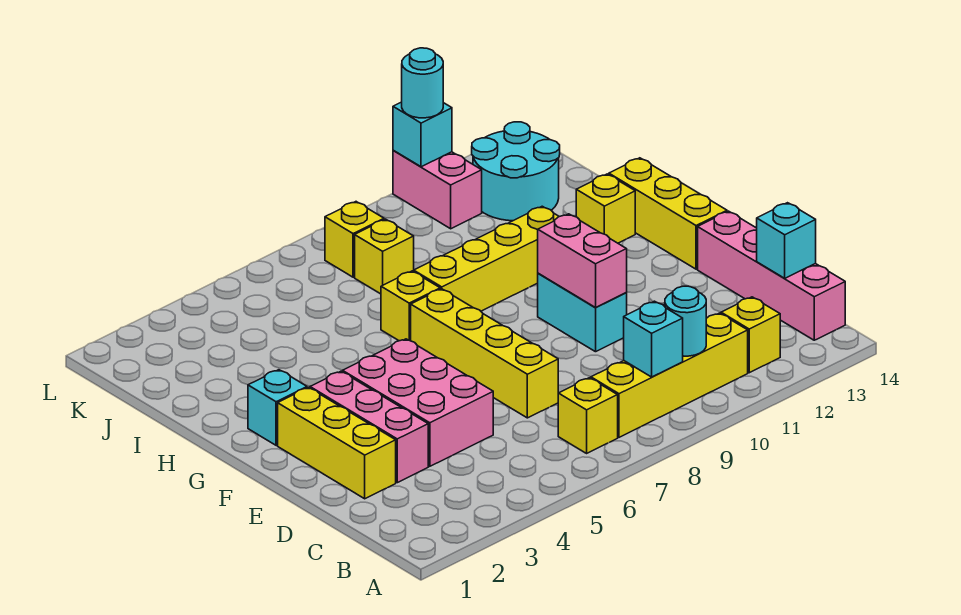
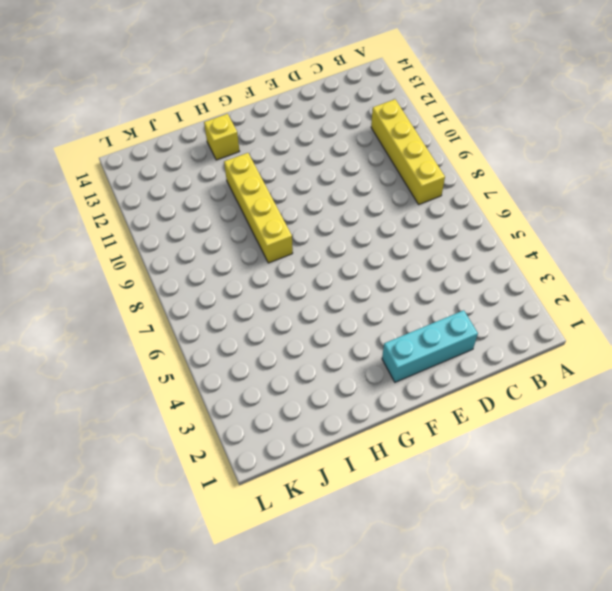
cyan brick D2:F2 level 1 -> yellow brick D2:F2 level 1
none -> yellow brick B7 level 1
none -> yellow brick B12 level 1
none -> pink brick B14:E14 level 1

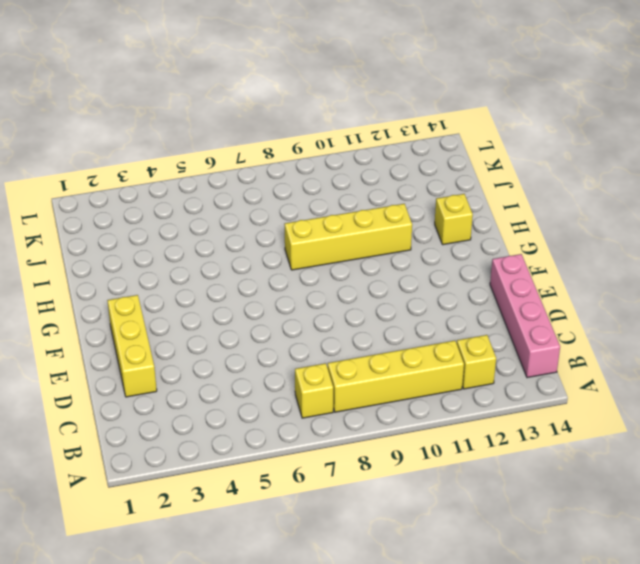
none -> pink brick D3:F3 level 1
none -> pink brick D4:F5 level 1
none -> yellow brick D7:G7 level 1

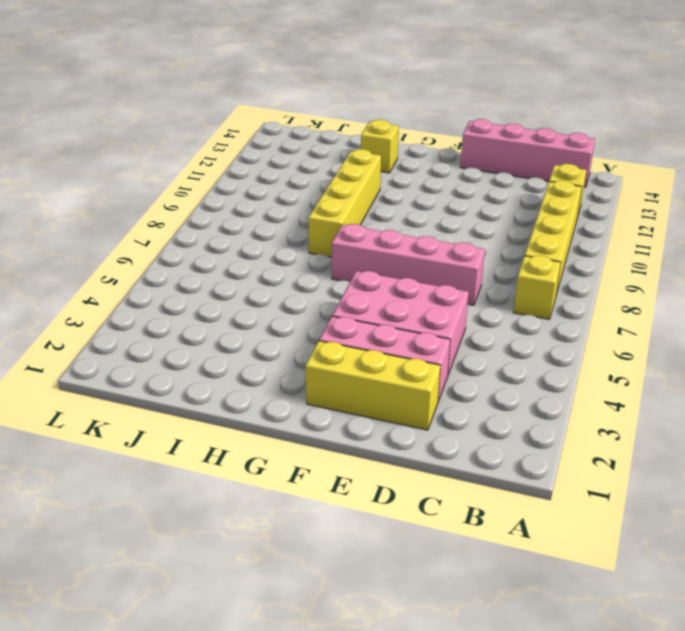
pink brick D7:G7 level 1 -> yellow brick D7:G7 level 1
none -> cyan brick E10:F10 level 1
none -> yellow brick F14:H14 level 1
none -> cyan brick G2 level 1

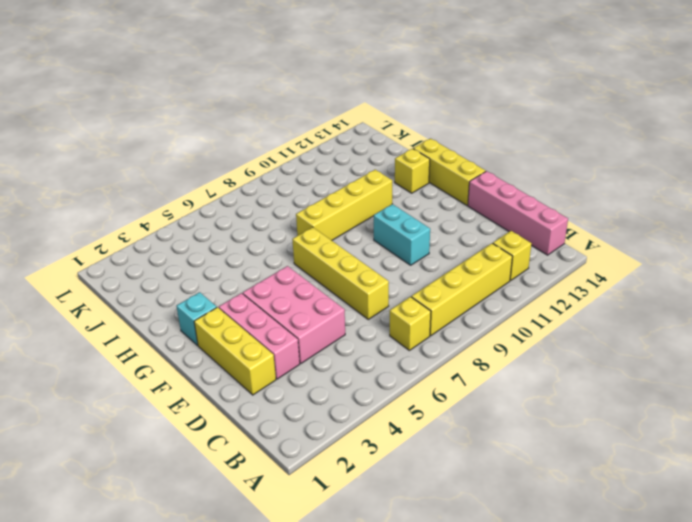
none -> yellow brick H7 level 1
none -> yellow brick J8 level 1
none -> cyan round brick J12:K13 level 1

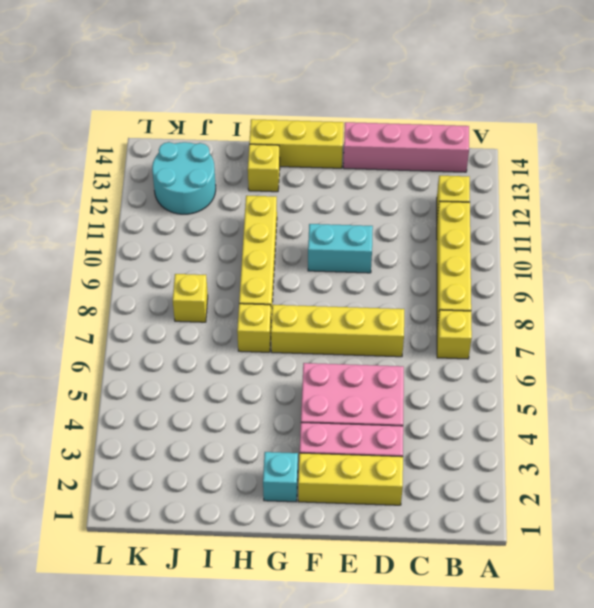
none -> yellow brick K8 level 1
none -> pink brick K11:L11 level 1
none -> cyan brick B9 level 2

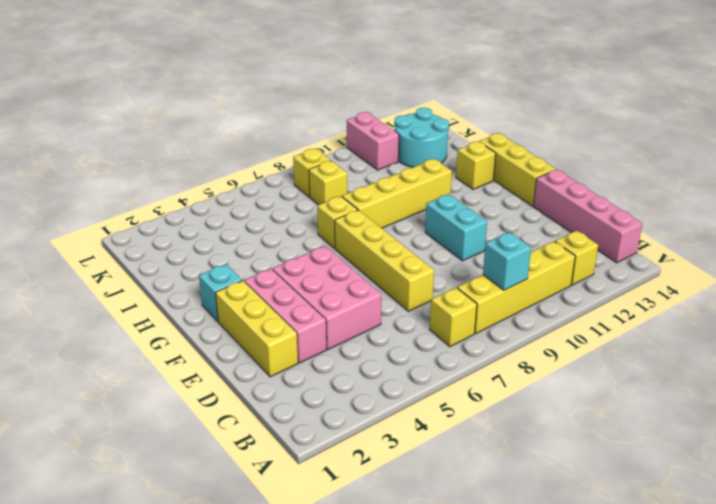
none -> cyan round brick B10 level 2
none -> cyan brick C14 level 2
none -> pink brick E10:F10 level 2

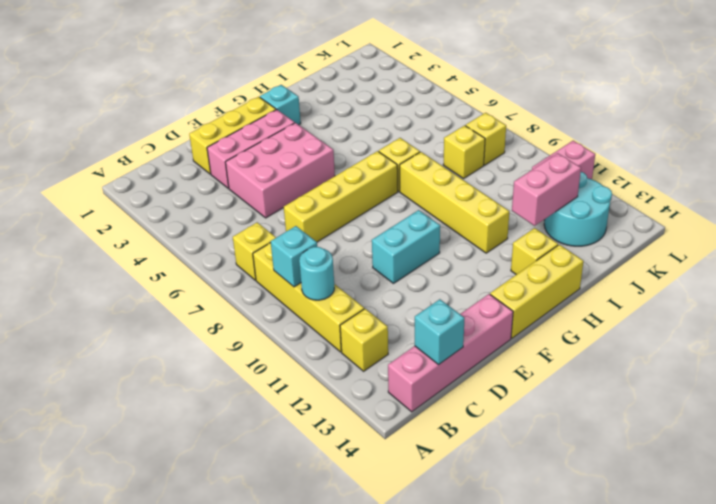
pink brick I12:J12 level 2 -> pink brick E10:F10 level 2
none -> cyan brick L11 level 2
none -> cyan round brick L11 level 3

